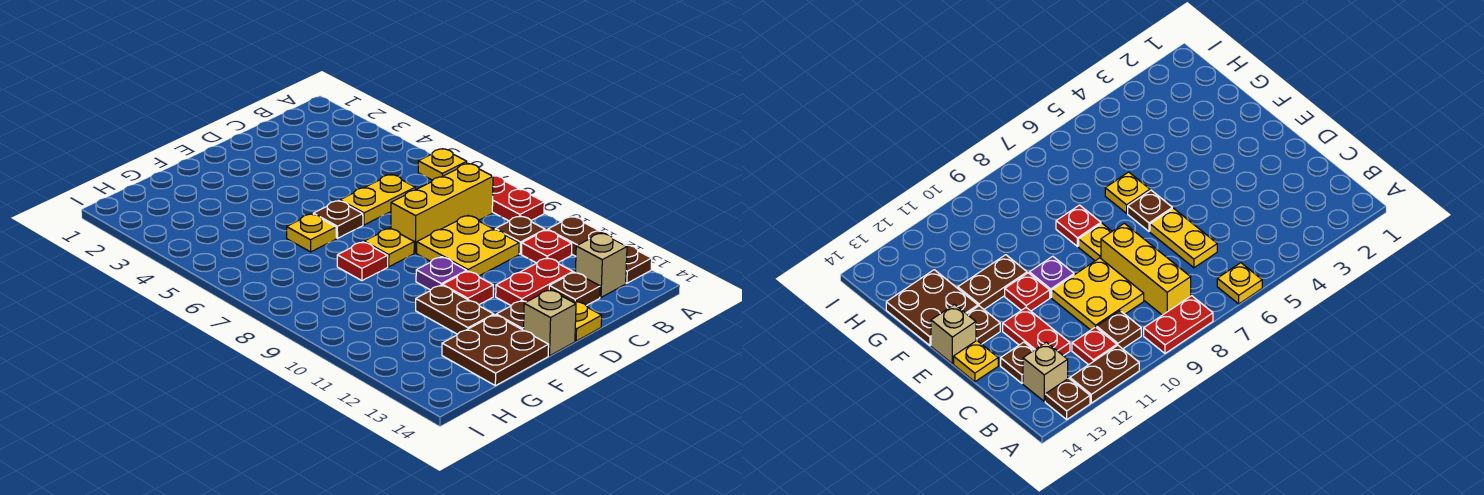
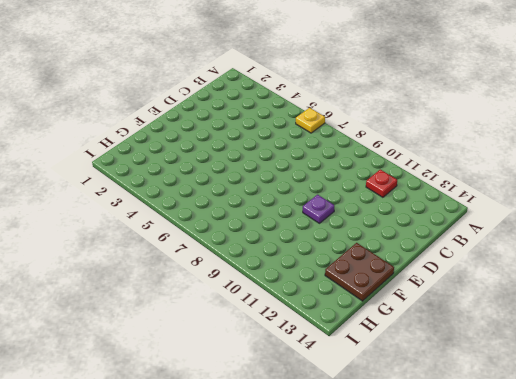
none -> red plate A8:A9 level 1
none -> brown plate A11:A12 level 1
none -> brown plate A13 level 1

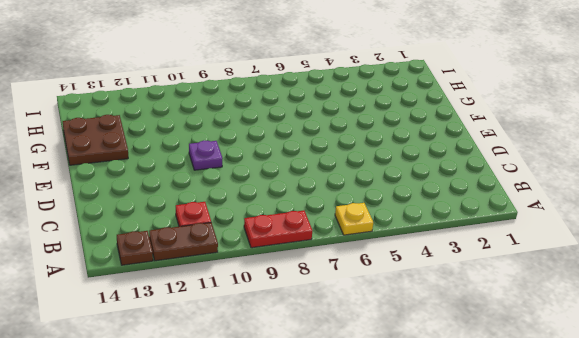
none -> yellow brick B8:D8 level 1
none -> brown plate B10 level 1
none -> tan brick B13 level 1

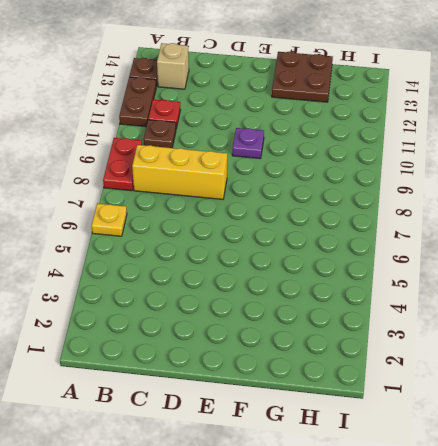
none -> yellow plate C6:D6 level 1
none -> yellow plate C9:D10 level 1
none -> red plate C12:D12 level 1

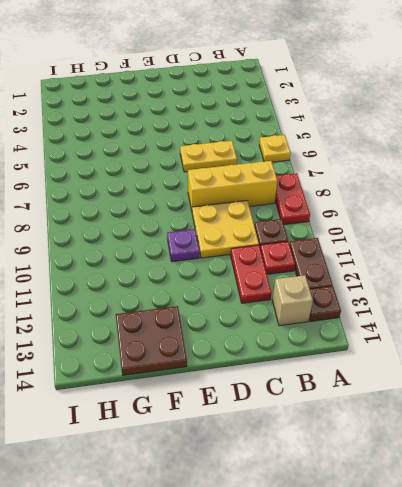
red plate C11:C12 level 1 -> red plate C12:D12 level 1
none -> brown plate C13 level 1
none -> yellow plate D14 level 1
none -> brown plate E6 level 1

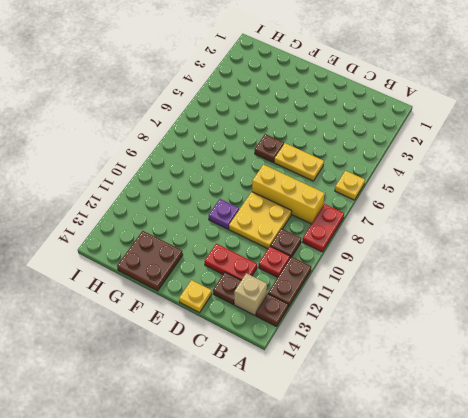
none -> yellow plate E8 level 1
none -> red plate E11 level 1
none -> brown plate E13 level 1

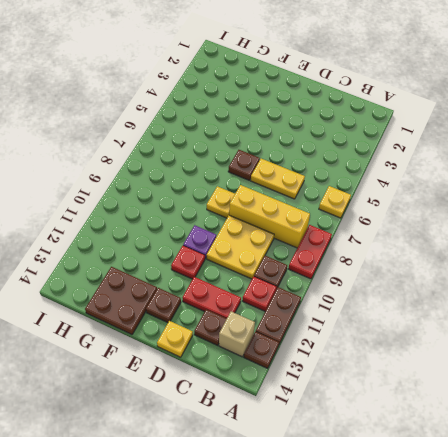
none -> tan brick E14 level 1
none -> yellow plate F6 level 1
none -> red plate F8 level 1

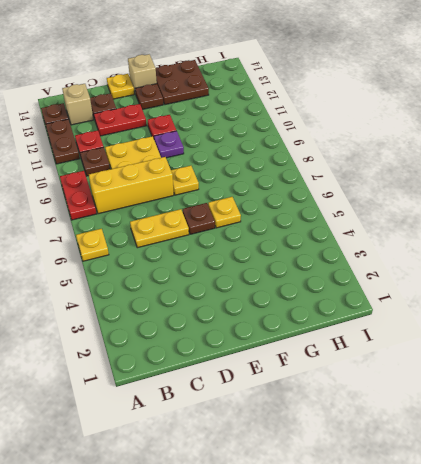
none -> red plate F8 level 1
none -> brown plate F11:F12 level 1

